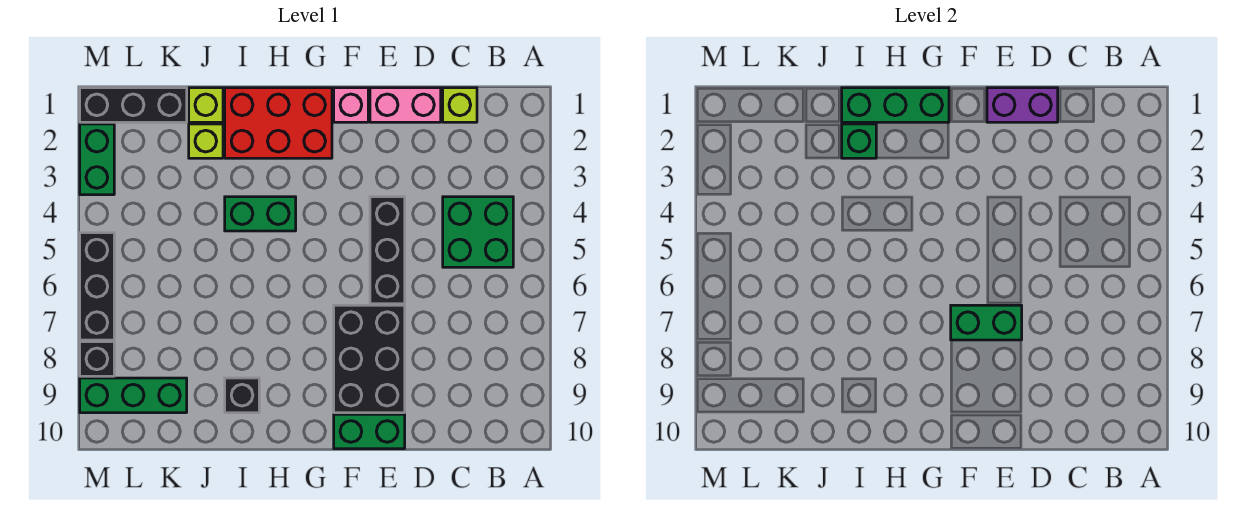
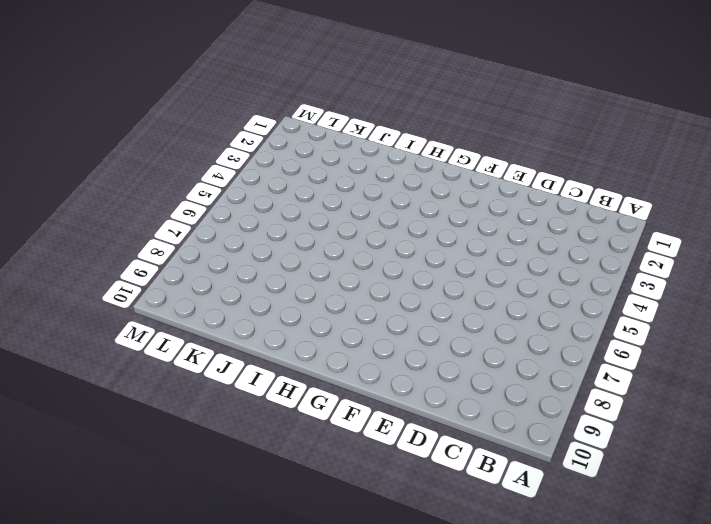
none -> green brick B4:C5 level 1
none -> lime brick C1 level 1
none -> pink brick D1:E1 level 1

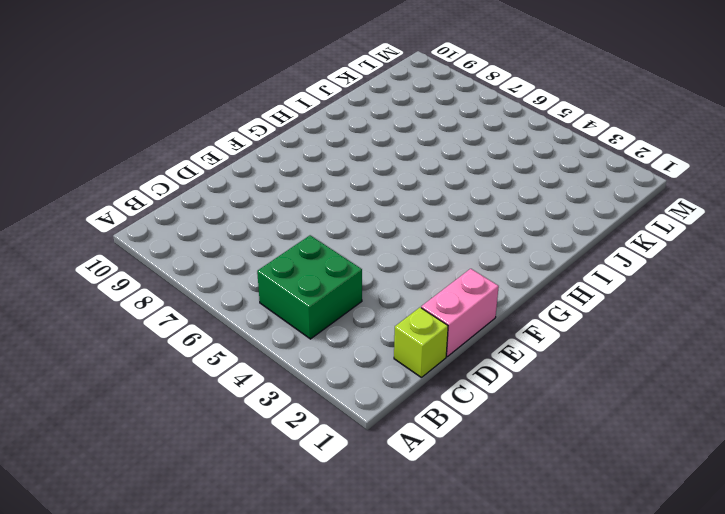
none -> black brick E4:E6 level 1
none -> black brick E7:F9 level 1
none -> green brick E10:F10 level 1

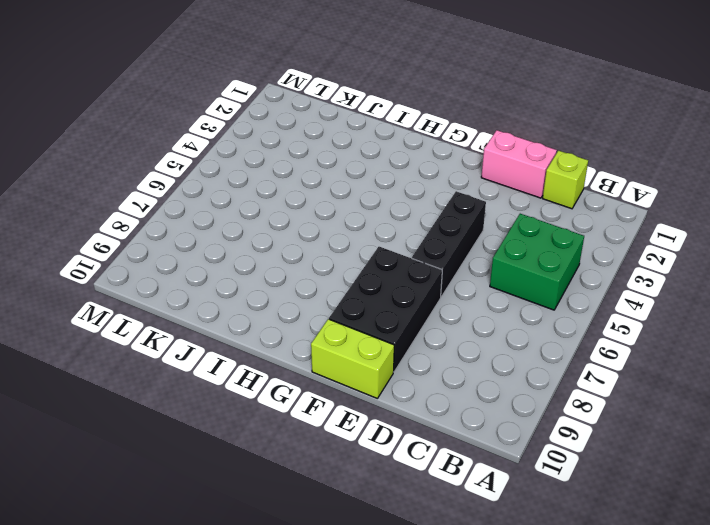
lime brick E10:F10 level 1 -> green brick E10:F10 level 1
none -> pink brick F1 level 1
none -> red brick G1:I2 level 1
none -> green brick H4:I4 level 1

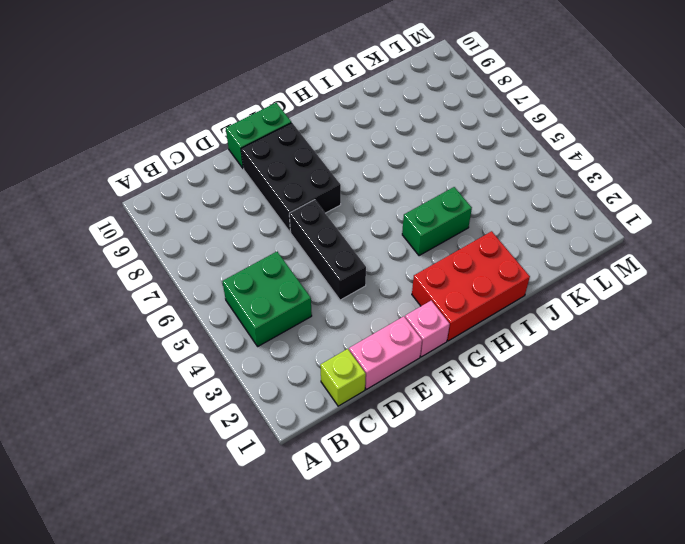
none -> black brick I9 level 1
none -> lime brick J1 level 1
none -> lime brick J2 level 1

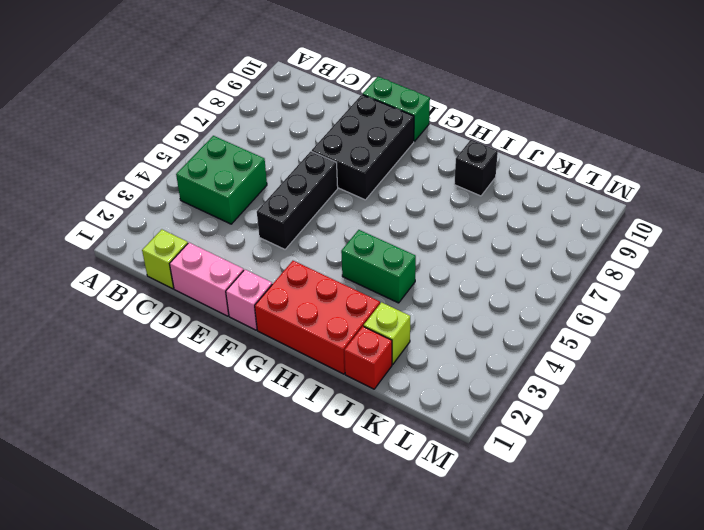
red brick J1 level 1 -> lime brick J1 level 1
none -> black brick K1:M1 level 1
none -> green brick K9:M9 level 1
none -> green brick M2:M3 level 1

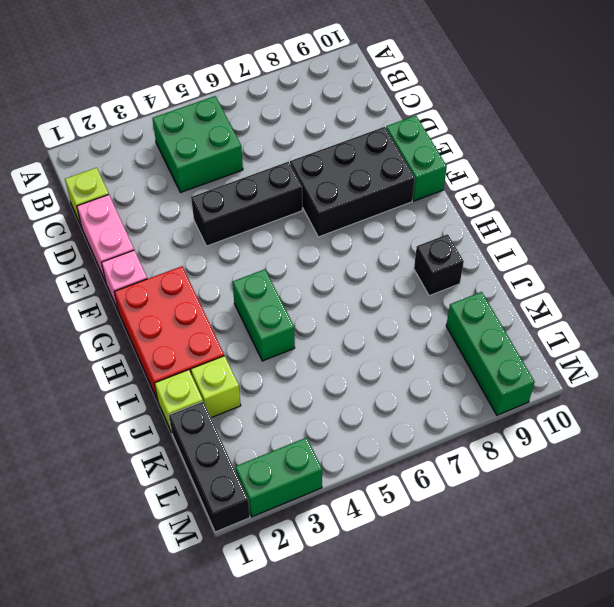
none -> black brick M5:M7 level 1
none -> black brick M8 level 1
none -> purple brick D1:E1 level 2

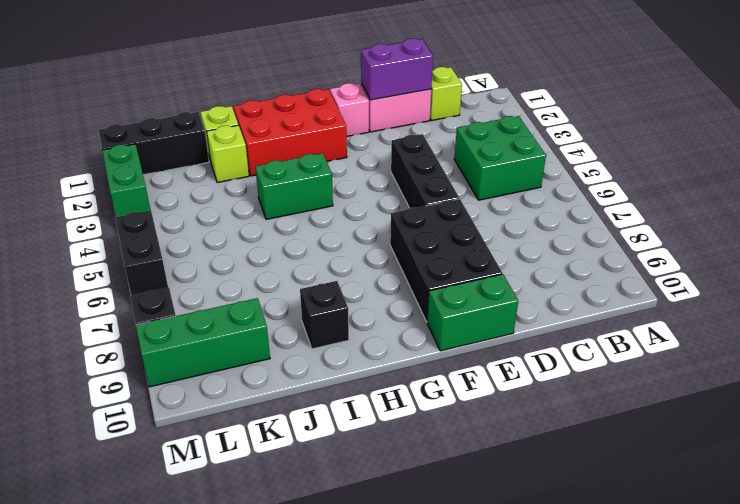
black brick M5:M6 level 1 -> black brick M5:M7 level 1
none -> green brick E7:F7 level 2
none -> green brick G1:I1 level 2
none -> green brick I2 level 2

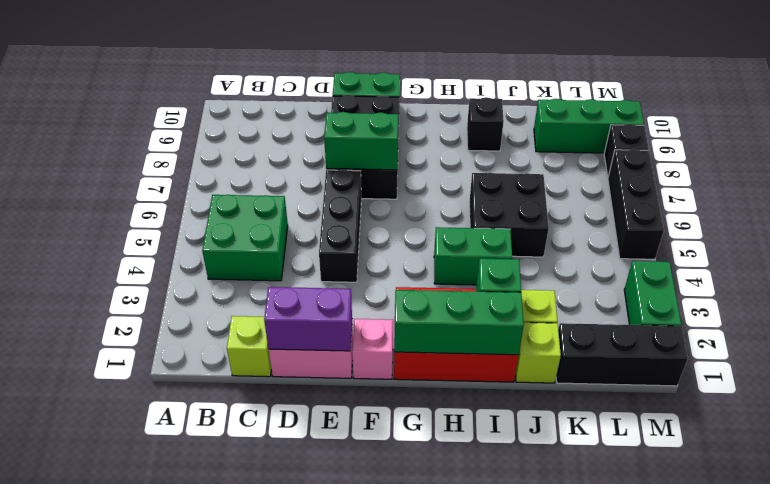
black brick I5:J6 level 1 -> none

